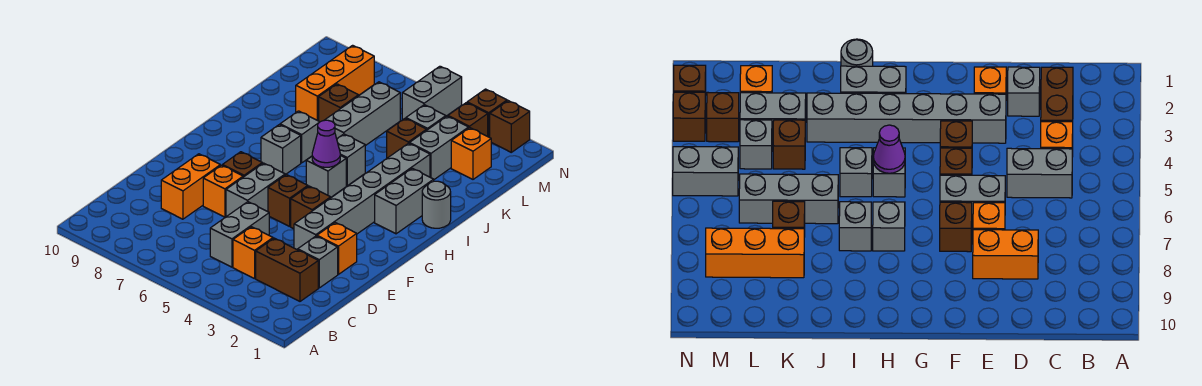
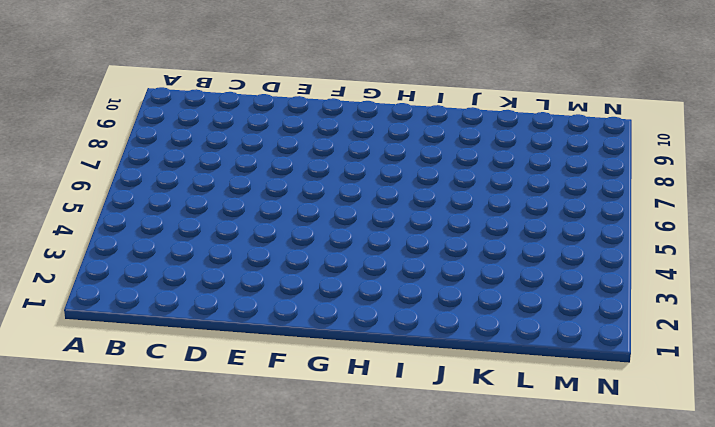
none -> brown brick C2:C3 level 1
none -> orange brick C4 level 1
none -> grey brick C5:D5 level 1
none -> grey brick D2 level 1

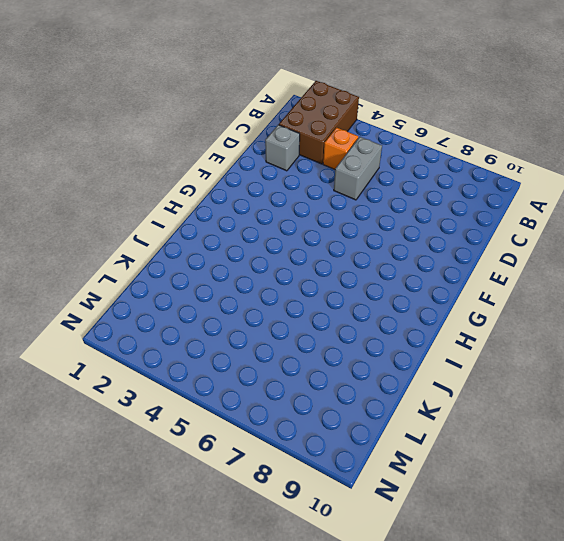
brown brick A2:C3 level 1 -> brown brick C2:C3 level 1
none -> orange brick D8:E8 level 1
none -> orange brick E2 level 1
none -> grey brick E3:J3 level 1
none -> grey brick E6:F6 level 1

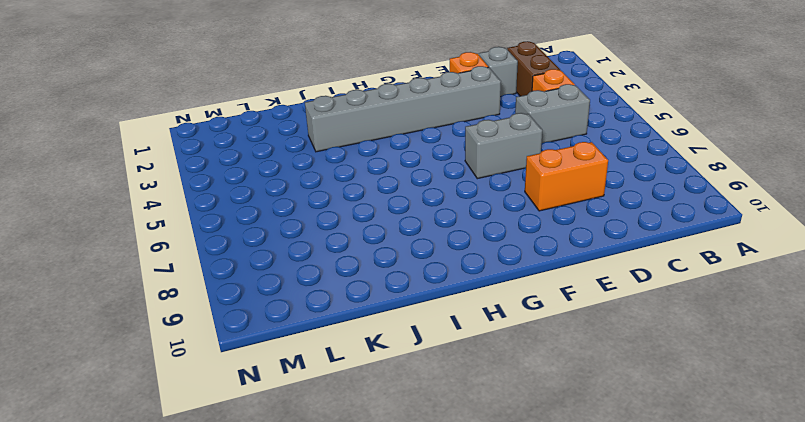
none -> orange brick E7 level 1
none -> brown brick F4 level 1
none -> brown brick F5 level 1
none -> brown brick F7 level 1

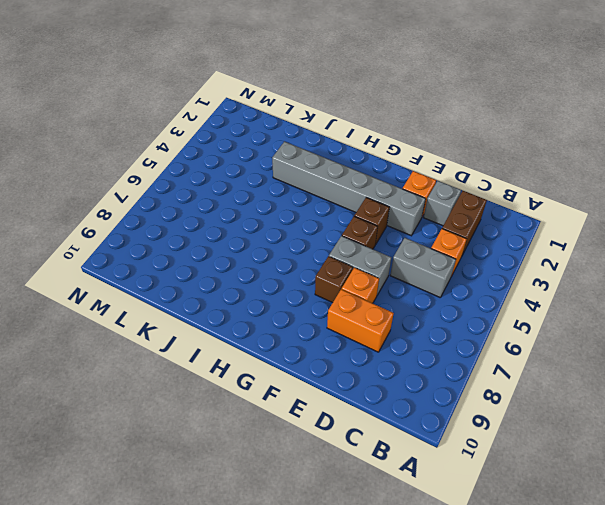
none -> grey brick H2:I2 level 1
none -> grey brick H5 level 1
none -> grey brick H7 level 1
none -> grey round brick I1 level 1

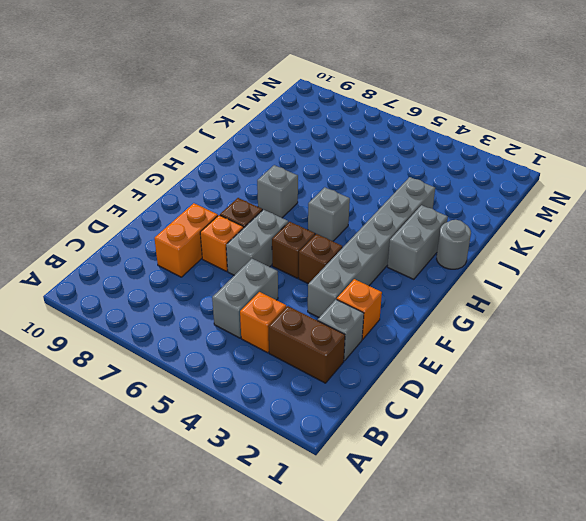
none -> grey brick I5 level 1
none -> grey brick I7 level 1
none -> grey brick J6:L6 level 1
none -> grey brick K3:L3 level 1

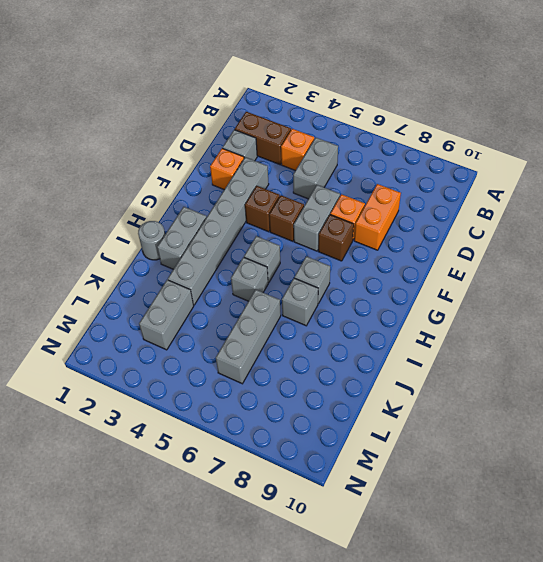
none -> brown brick K4 level 1
none -> brown brick K7 level 1
none -> orange brick K8:M8 level 1
none -> orange brick L2 level 1

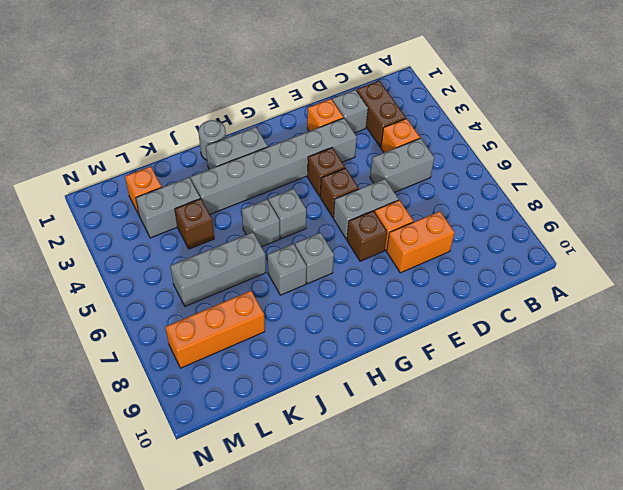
none -> brown brick K7 level 1
none -> grey brick L4 level 1
none -> brown brick M3 level 1
none -> grey brick M5:N5 level 1

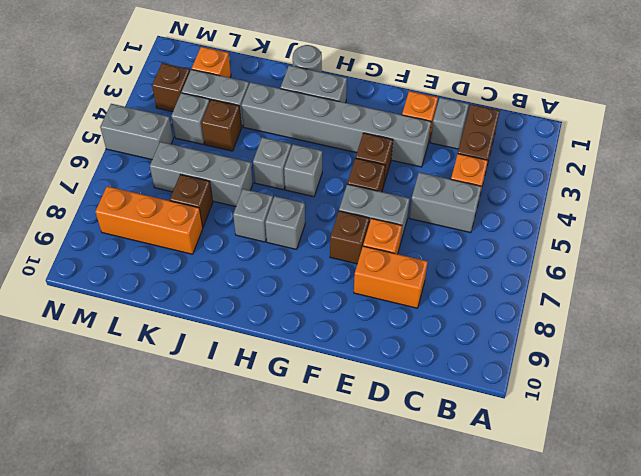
none -> brown brick N2 level 1
none -> brown brick N3 level 1
none -> purple cone H5 level 2

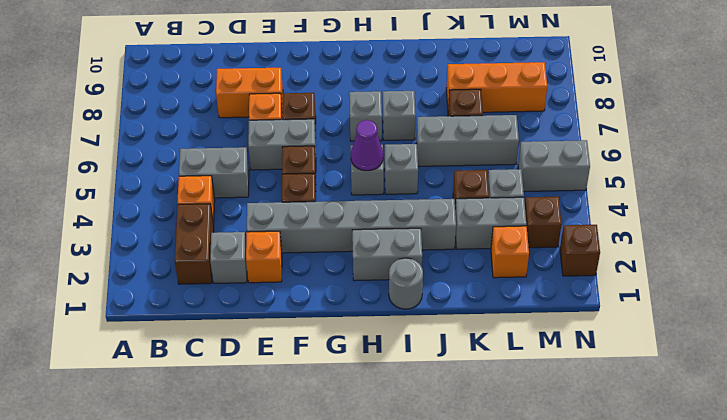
none -> brown brick N3 level 1

